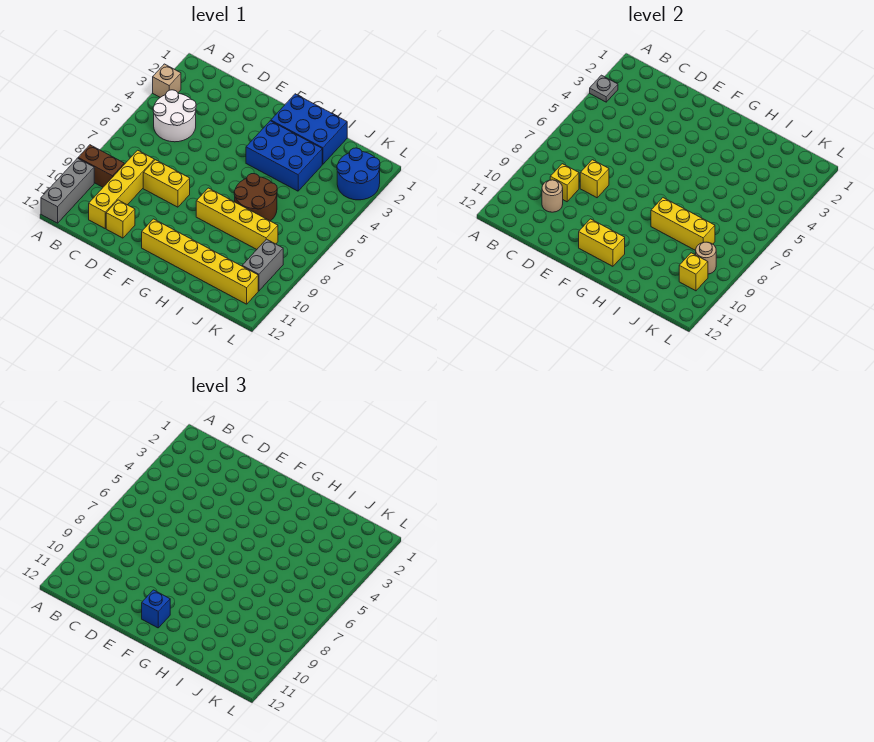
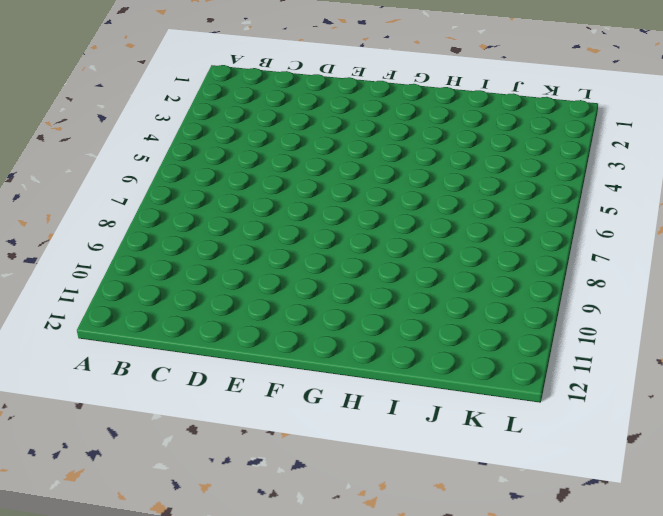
none -> tan brick A3 level 1
none -> brown brick A9:B9 level 1
none -> grey brick A10:A12 level 1

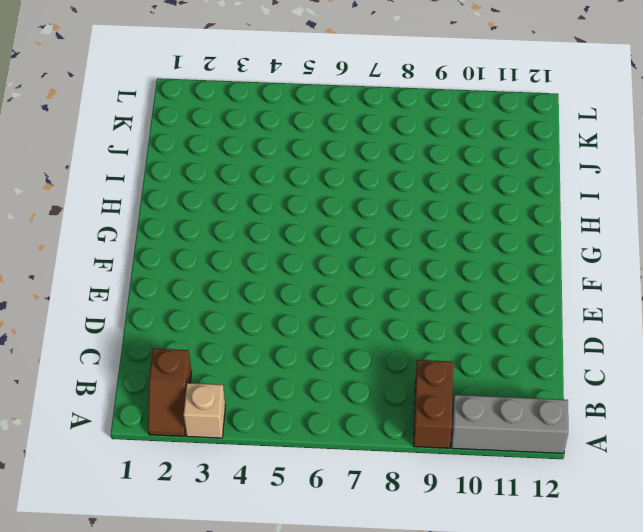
brown slope A2:B2 level 1 top B -> none
none -> white round brick B4:C5 level 1
none -> yellow brick C8:C11 level 1
none -> yellow brick D8:E8 level 1

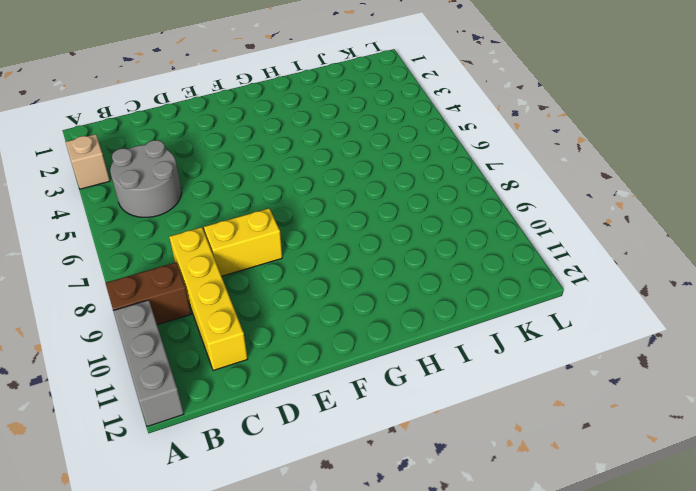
grey round brick B4:C5 level 1 -> white round brick B4:C5 level 1
none -> yellow brick D11 level 1
none -> yellow brick F11:K11 level 1
none -> blue brick G1:I2 level 1

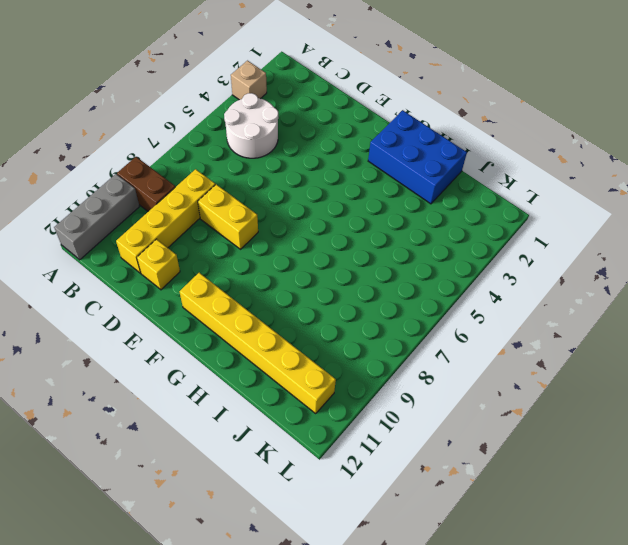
none -> blue brick G3:I4 level 1
none -> yellow brick G8:J8 level 1
none -> brown round brick H6:I7 level 1

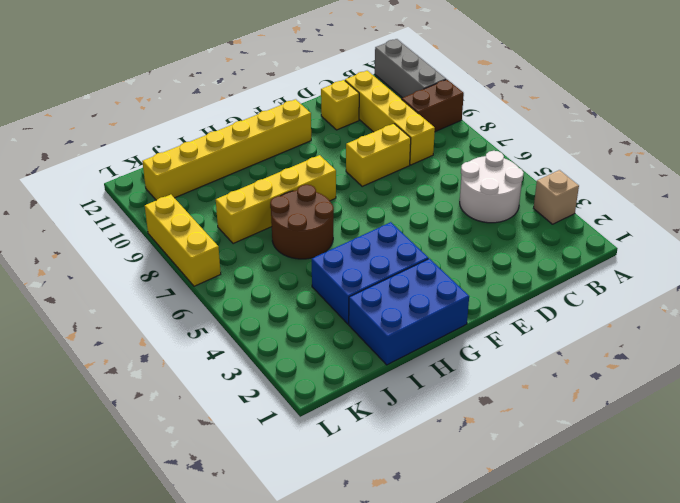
yellow brick L7:L9 level 1 -> yellow brick H8:J8 level 2
none -> blue round brick K2:L3 level 1
none -> grey brick K9:K10 level 1
none -> grey plate A3 level 2

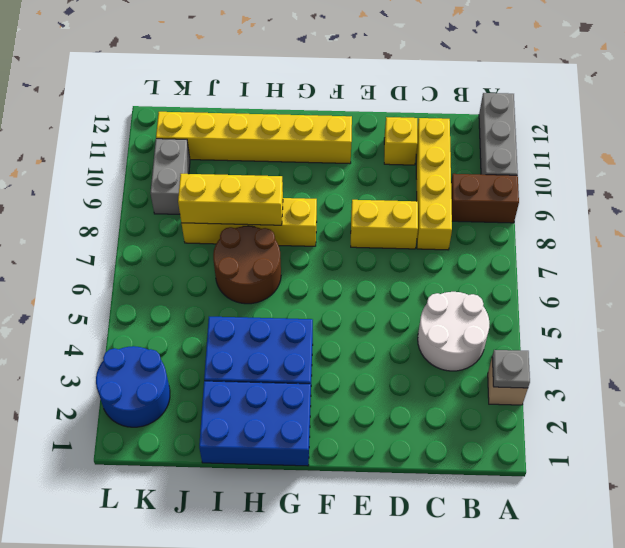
none -> yellow brick C9 level 2
none -> tan round brick C10 level 2
none -> yellow brick D8 level 2

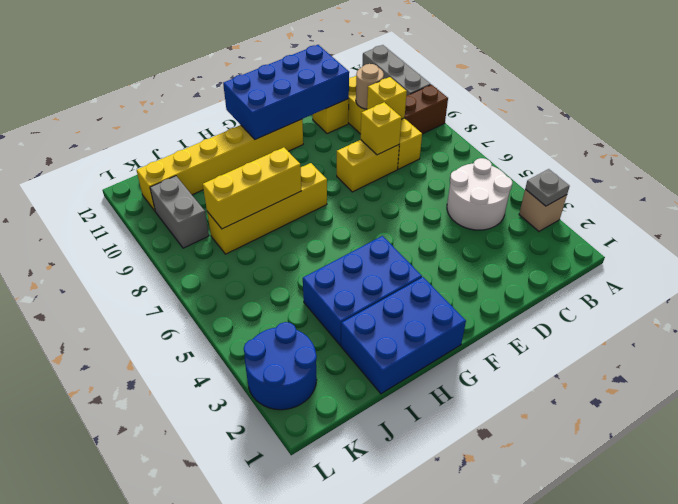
blue brick D11:G12 level 2 -> yellow brick F11:G11 level 2
none -> brown round brick H6:I7 level 1
none -> tan round brick K9 level 2
none -> yellow brick K10 level 2

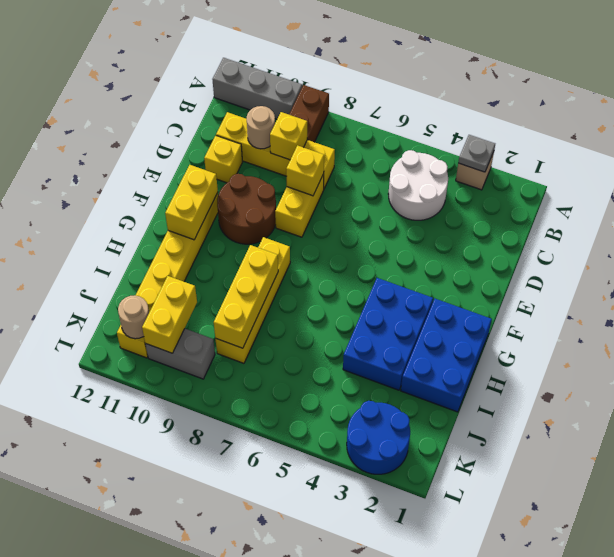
brown round brick E9:F10 level 1 -> brown round brick H6:I7 level 1
yellow brick J10:K10 level 2 -> yellow brick K10 level 2
tan round brick K11 level 2 -> tan round brick K9 level 2
none -> blue brick F11 level 3

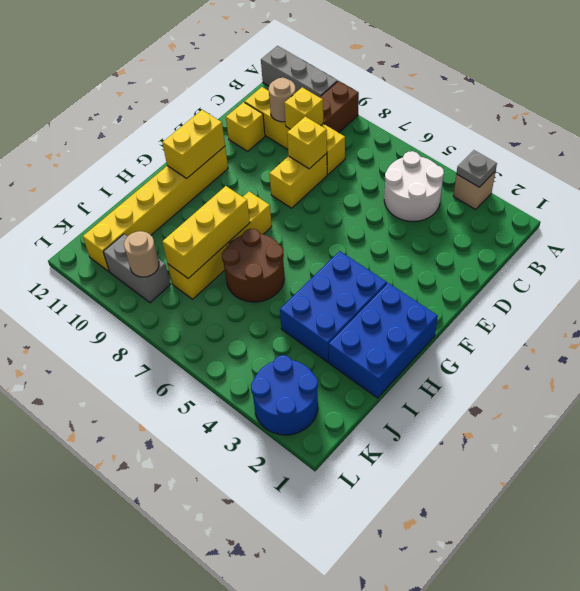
none -> yellow brick K10 level 2
none -> blue brick F11 level 3

